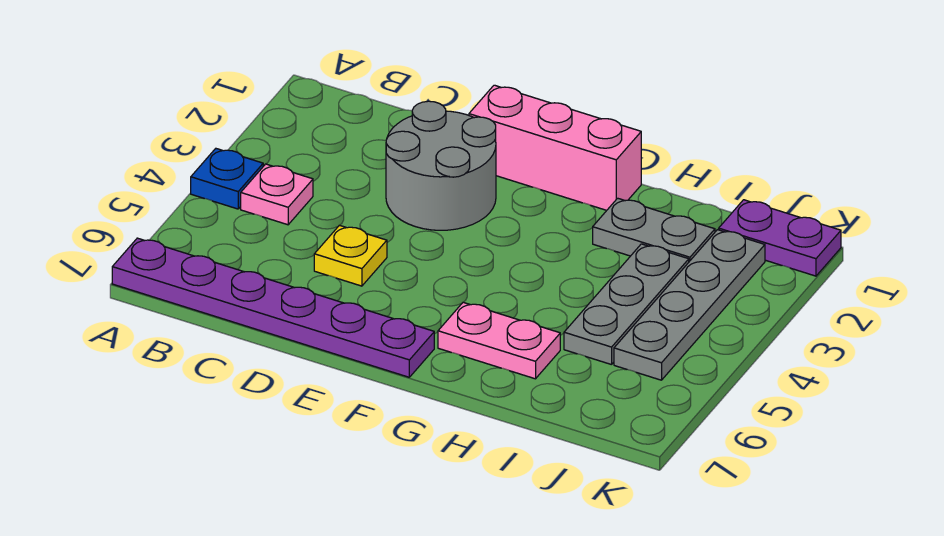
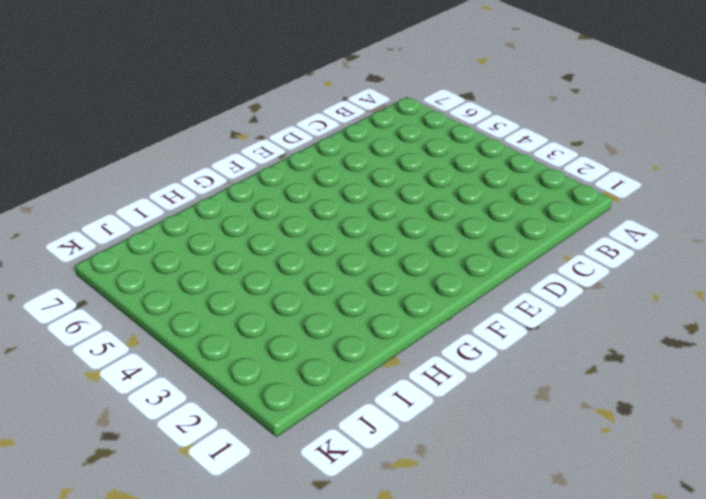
none -> blue plate A4 level 1
none -> purple plate A7:F7 level 1

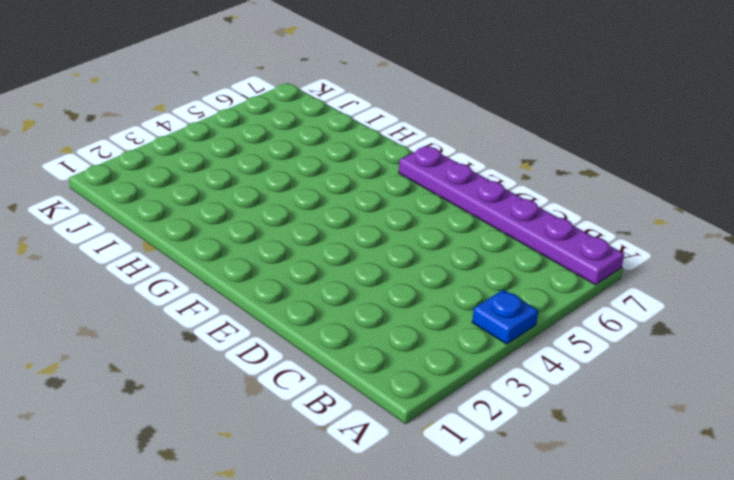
none -> pink plate B4 level 1
none -> grey round brick D2:E3 level 1

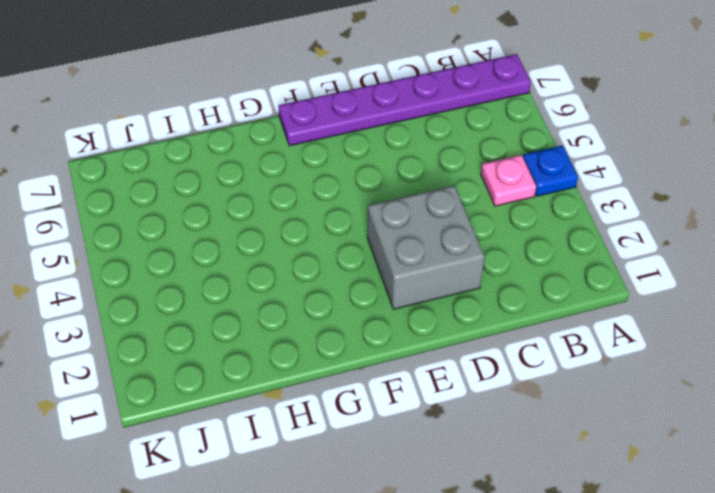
grey brick D2:E3 level 1 -> grey round brick D2:E3 level 1
none -> yellow plate D5 level 1
none -> pink brick E1:G1 level 1

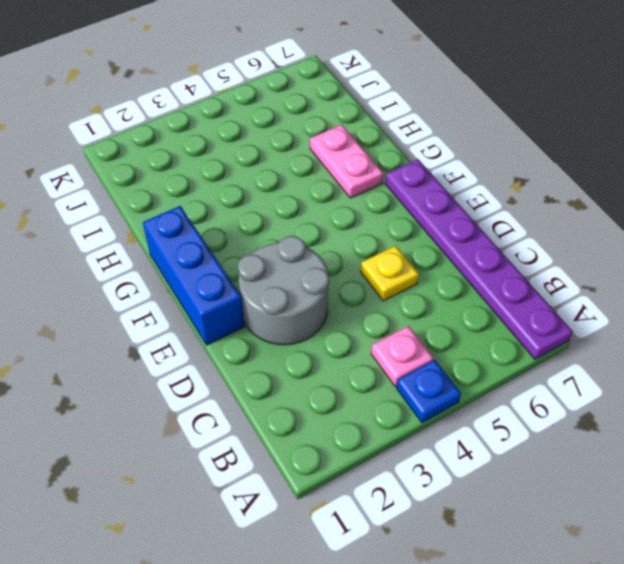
blue brick E1:G1 level 1 -> pink brick E1:G1 level 1
none -> grey plate H2:I2 level 1
none -> grey plate I3:I5 level 1

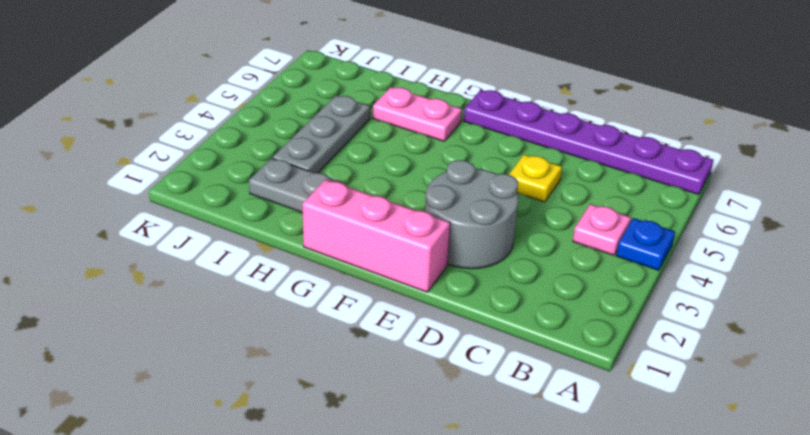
none -> purple plate J1:K1 level 1
none -> grey plate J2:J5 level 1

